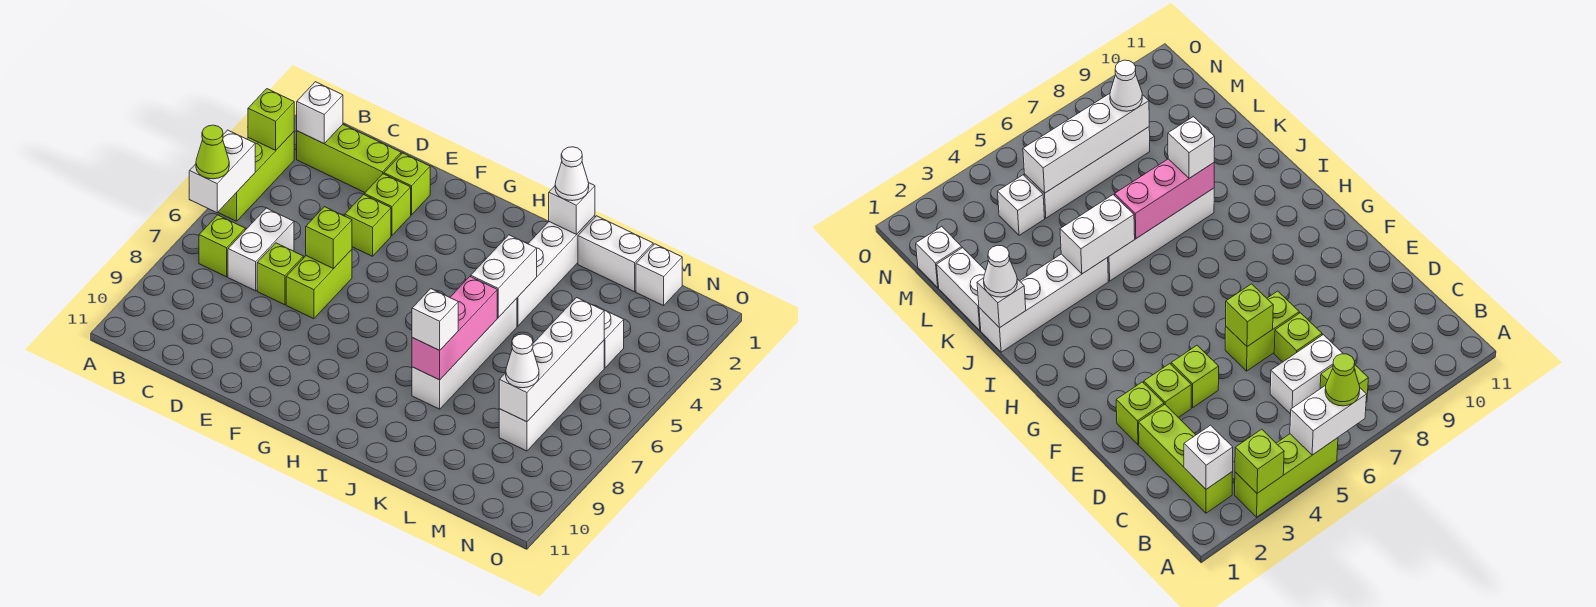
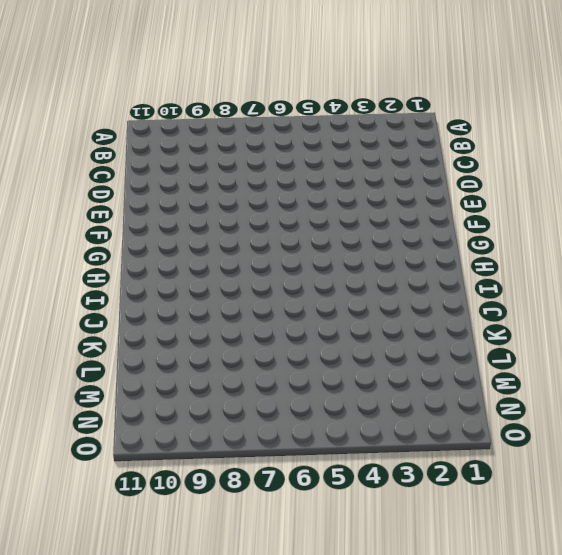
none -> lime brick A3:A5 level 1
none -> lime brick B2:D2 level 1
none -> lime brick B7 level 1

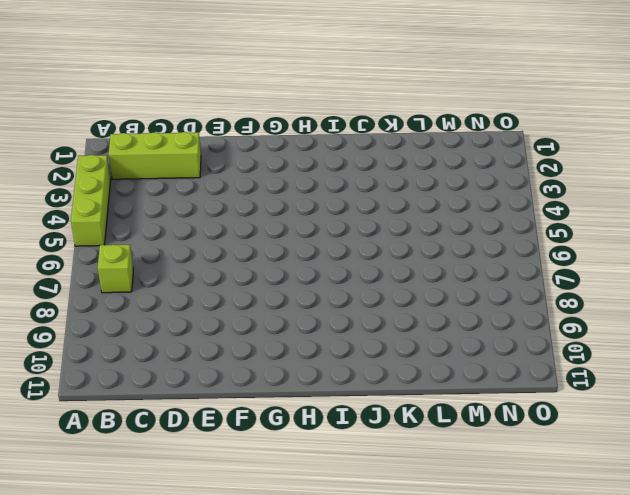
none -> white brick C6:C7 level 1
none -> lime brick D7 level 1
none -> lime brick E2 level 1

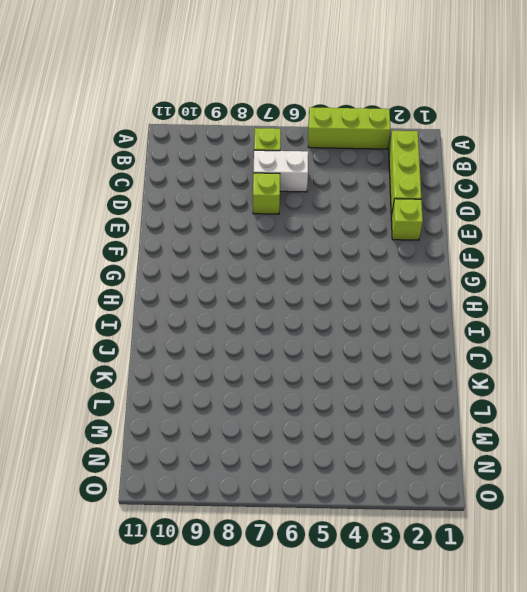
none -> lime brick E3 level 1
none -> lime brick E4 level 1
none -> lime brick E6:E7 level 1

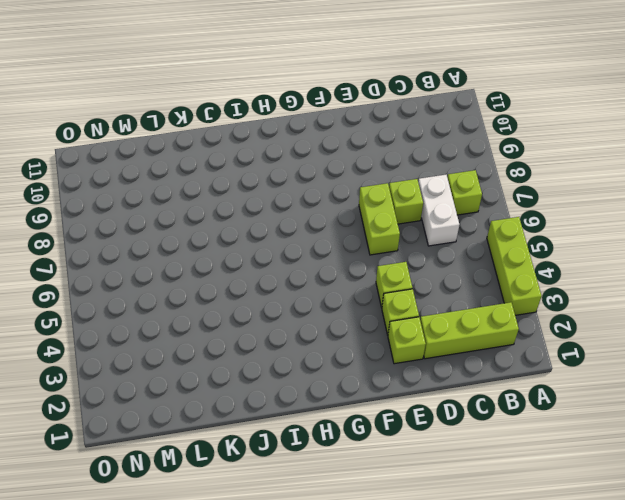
none -> white brick J1:J4 level 1
none -> white brick J5:J8 level 1
none -> white brick K1:L1 level 1

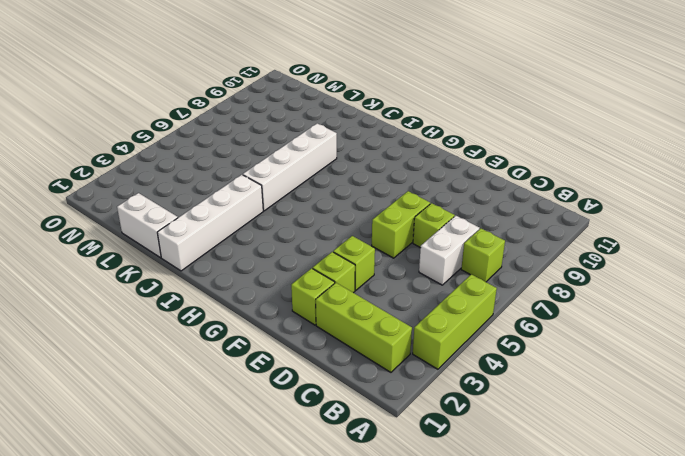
none -> white brick M1 level 1
none -> white brick M4 level 1
none -> white brick M5:M8 level 1

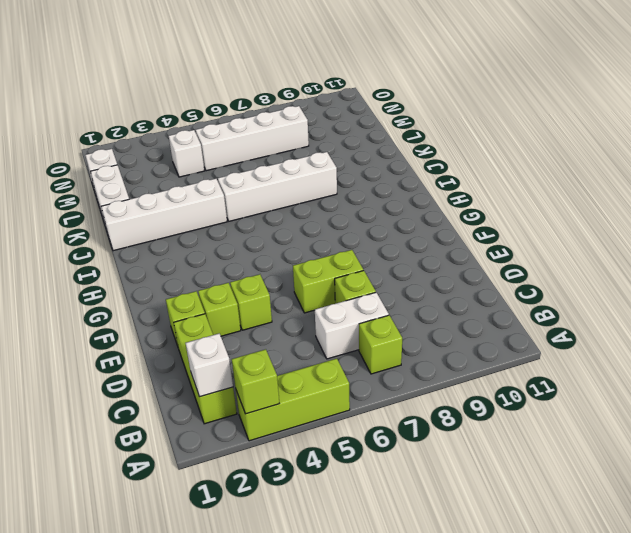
none -> white brick A5:A6 level 2
none -> lime brick E6 level 2
none -> white brick J1 level 2

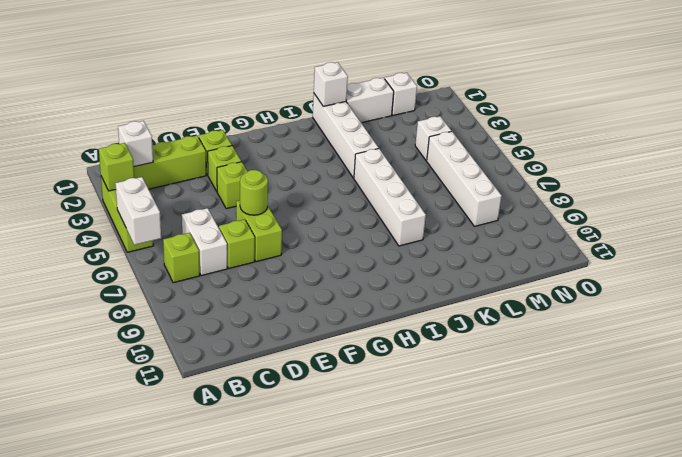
lime round brick E6 level 2 -> lime brick E6 level 2
none -> white brick J4:J5 level 2
none -> pink brick J6:J8 level 2
none -> white brick M5:M8 level 2

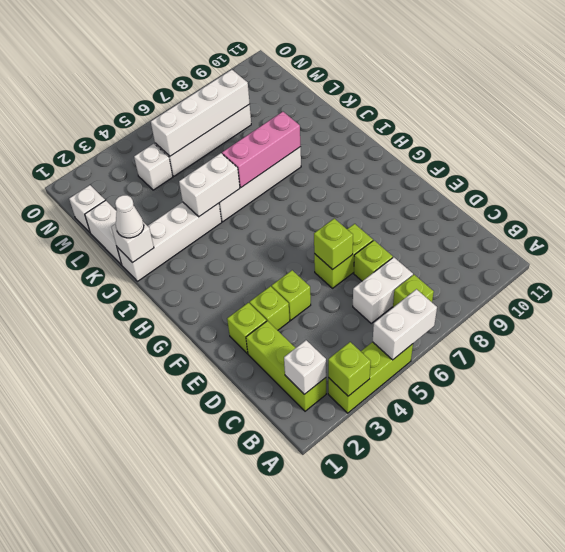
none -> lime cone A6 level 3
none -> white brick J8 level 3
none -> white cone M8 level 3

